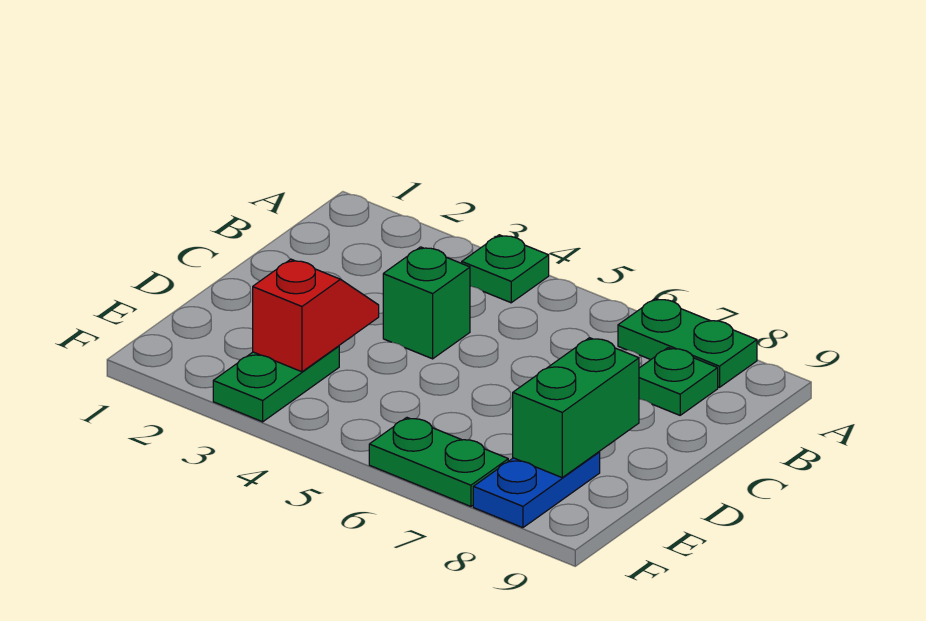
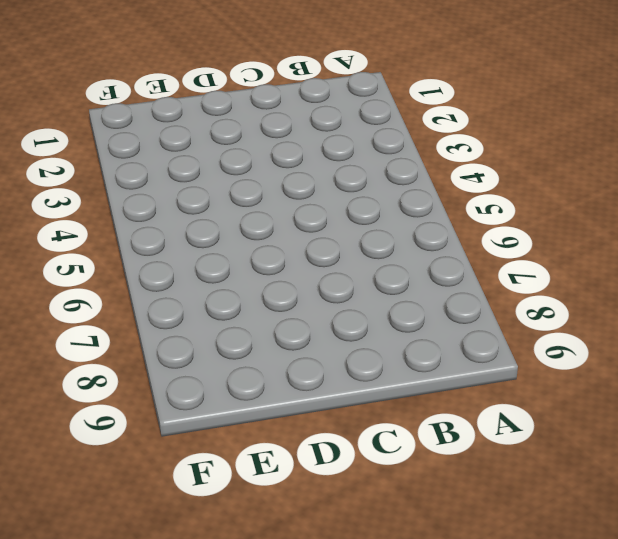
none -> green plate A4 level 1
none -> green plate A7:A8 level 1

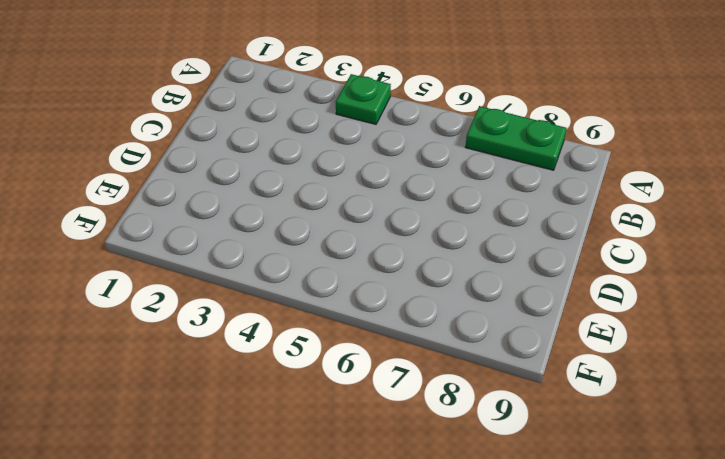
none -> green plate B8 level 1
none -> green brick C4 level 1

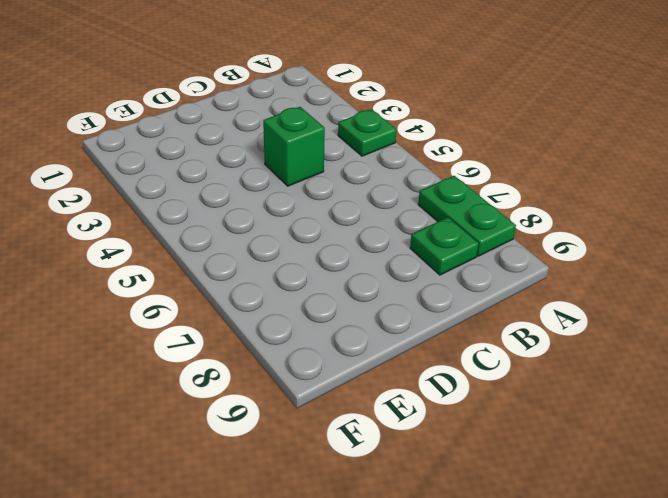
none -> green plate E3:F3 level 1
none -> blue plate E8:F8 level 1

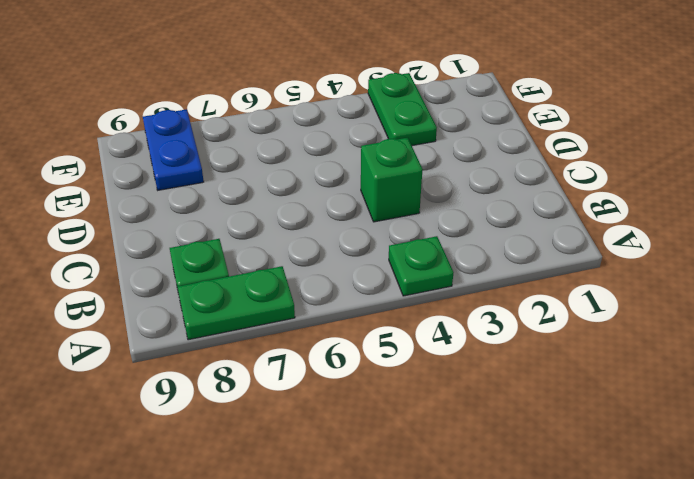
none -> green plate F6:F7 level 1
none -> red slope D3:E3 level 2 top E

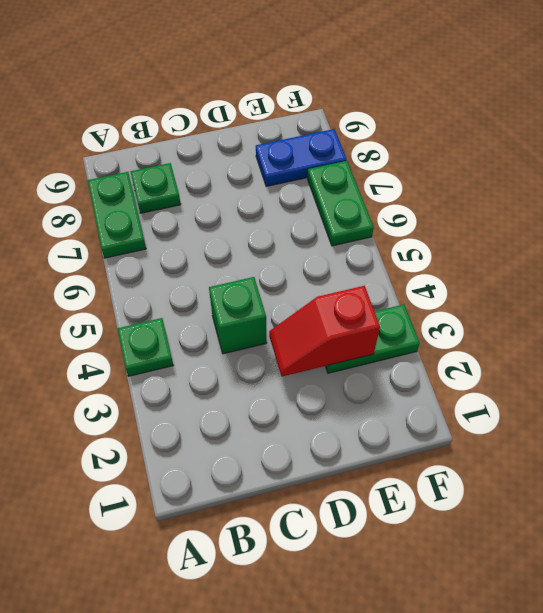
none -> green brick D8:E8 level 2

